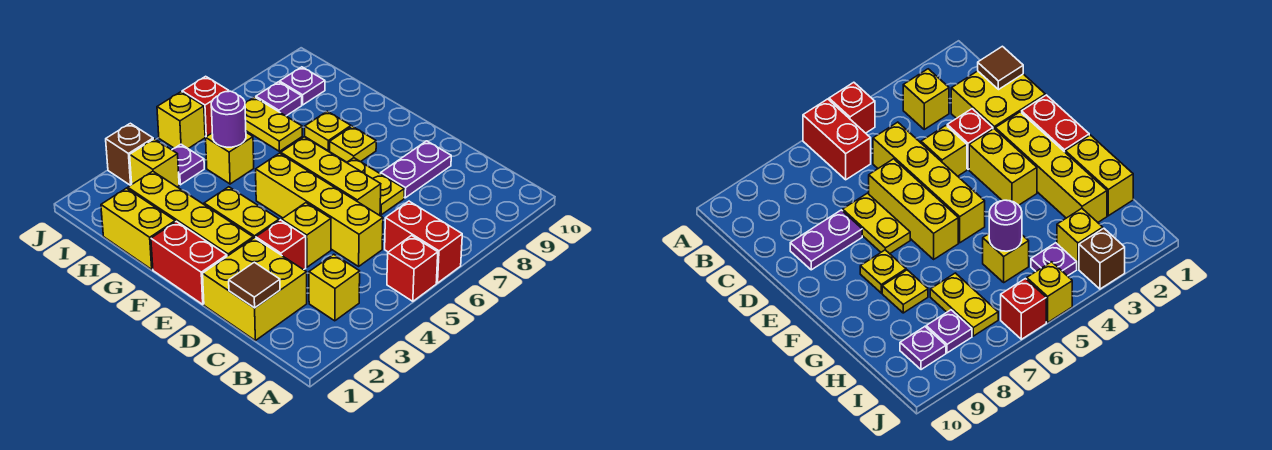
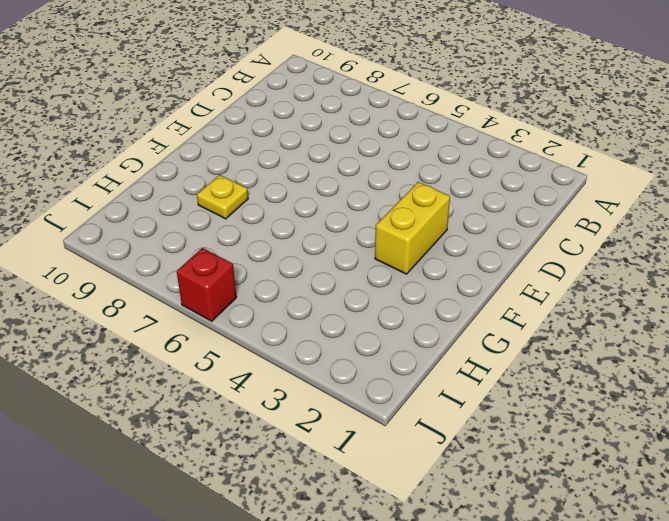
none -> red brick A5 level 1
none -> red brick A6:B6 level 1
none -> yellow brick B3 level 1

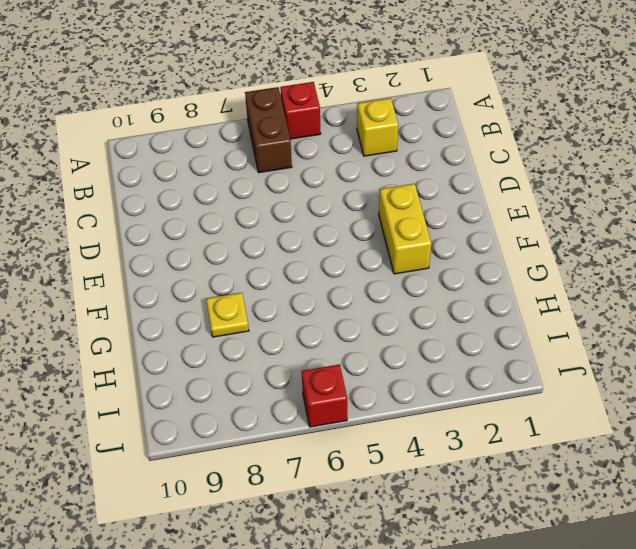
brown brick A6:B6 level 1 -> red brick A6:B6 level 1
none -> yellow brick C1:D2 level 1
none -> yellow brick C5:F5 level 1
none -> red brick D3 level 1

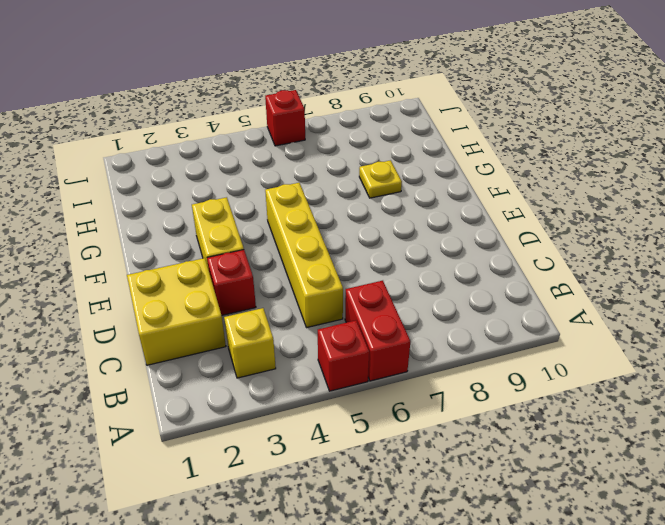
none -> yellow brick D4 level 1
none -> yellow brick D6:F6 level 1
none -> yellow plate D7:E7 level 1

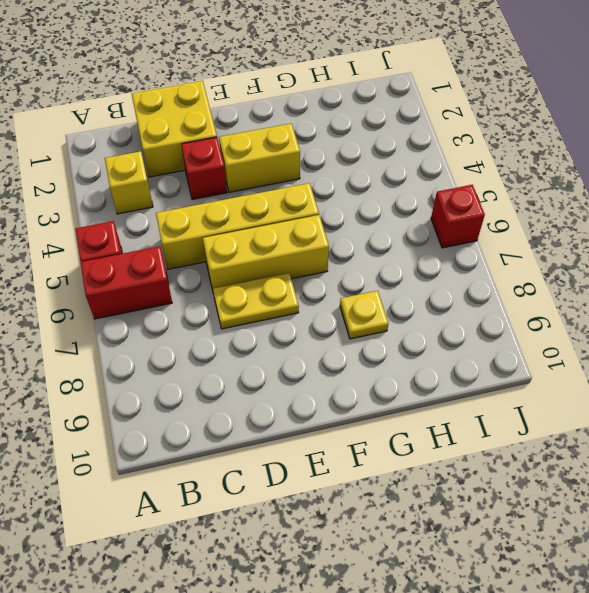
none -> yellow brick D4 level 1
none -> purple plate D8:D9 level 1
none -> red brick E1:F1 level 1

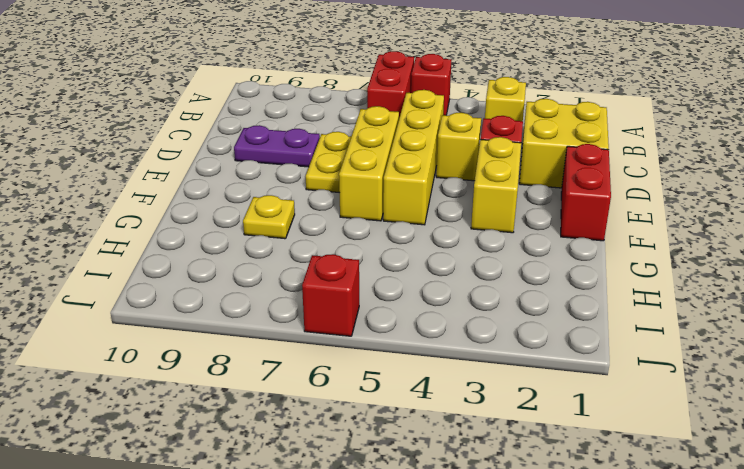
none -> yellow brick E2:H2 level 1
none -> yellow plate F8 level 1
none -> yellow brick G1:H1 level 1

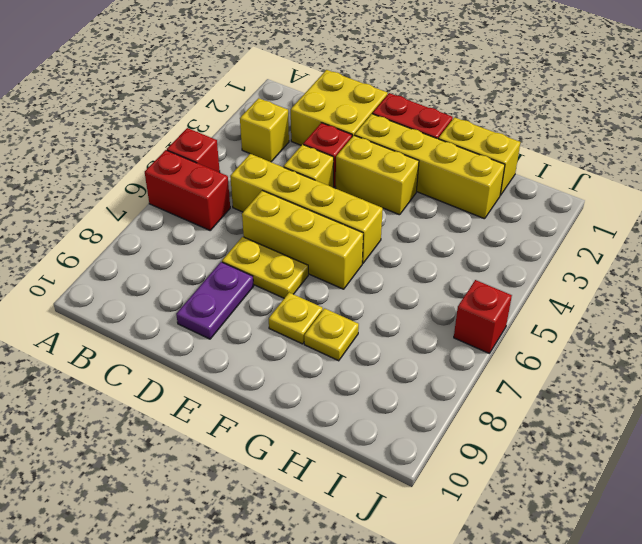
none -> yellow brick H5 level 1
none -> yellow plate H7:I7 level 1
none -> yellow brick I3 level 1

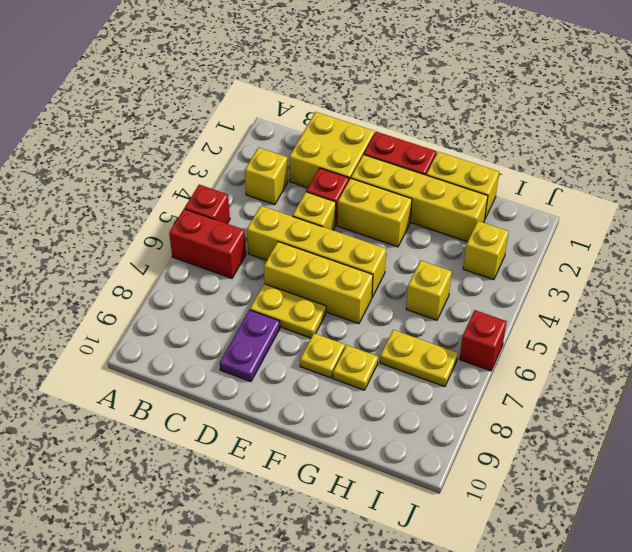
none -> purple plate I4 level 1
none -> purple plate I8 level 1
none -> purple plate I9 level 1

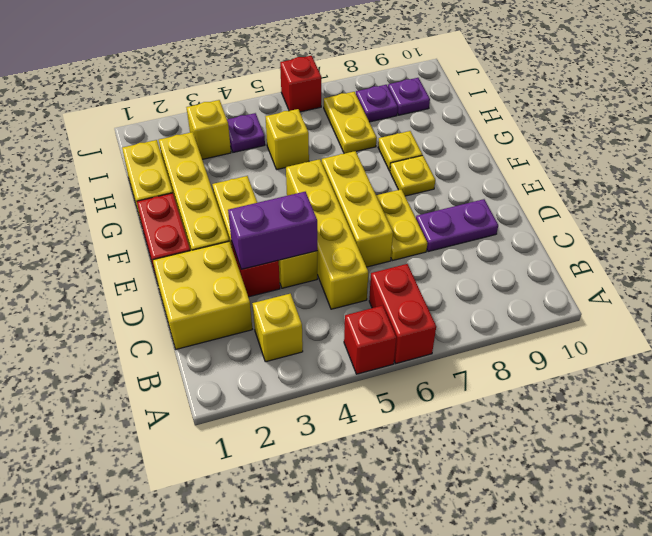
purple brick D3:D4 level 2 -> none
none -> brown brick J3 level 1
none -> yellow brick J5 level 1
none -> brown tile C1 level 2

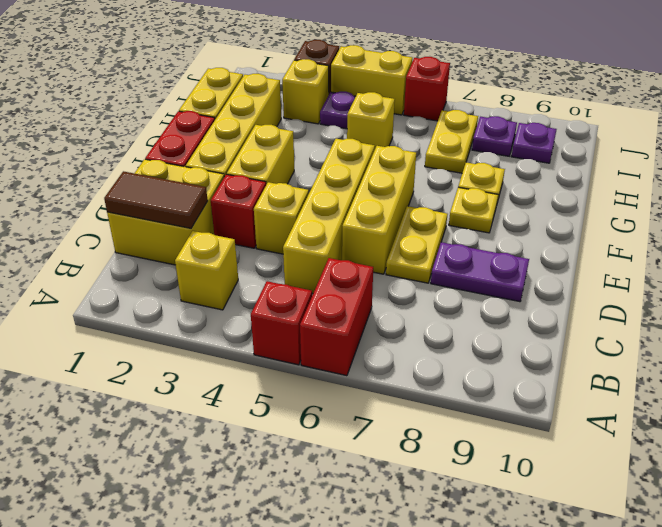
brown tile C1:C2 level 2 -> brown tile C1 level 2
yellow brick J4:J5 level 1 -> yellow brick J5 level 1
none -> purple round brick H5 level 2

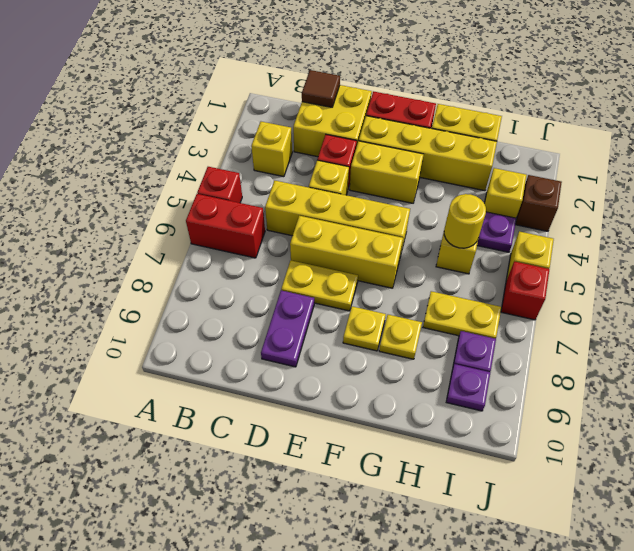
yellow round brick H5 level 2 -> purple round brick H5 level 2

